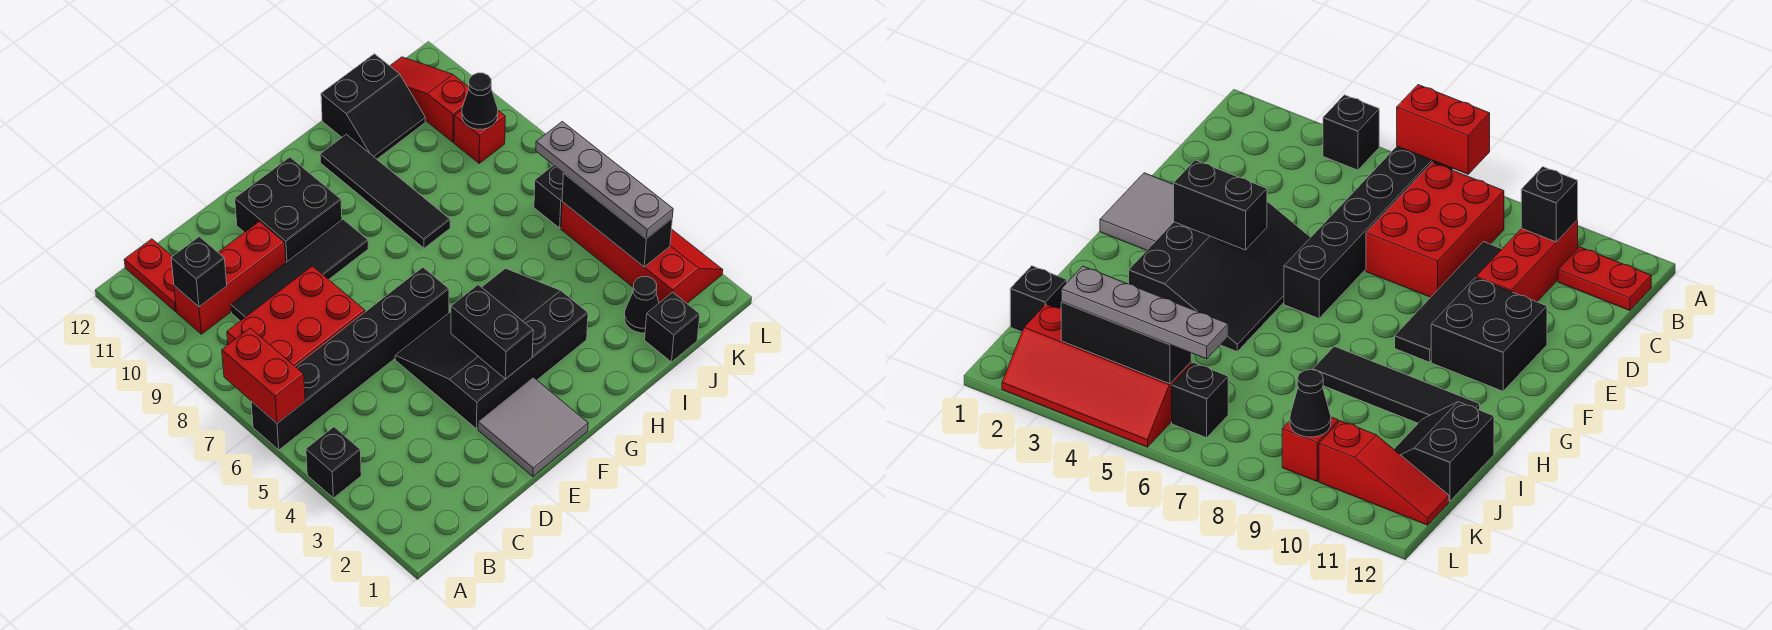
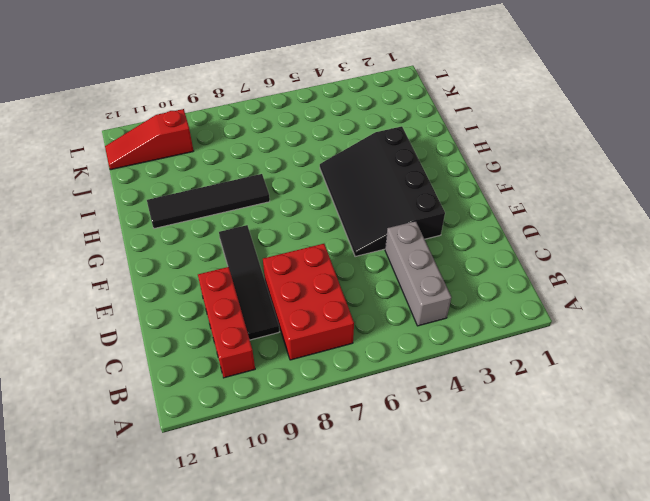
grey brick B4:D4 level 1 -> none
none -> black brick A4 level 1
none -> black brick A6:F6 level 1
none -> red plate B11:B12 level 1

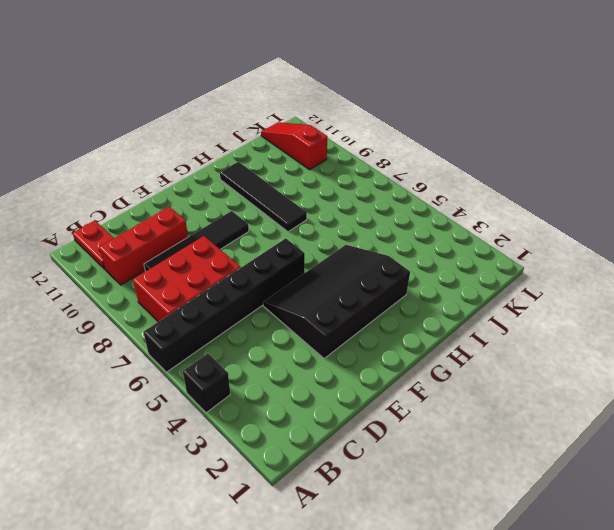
none -> grey tile E1:F2 level 1
none -> black brick E10:F11 level 1
none -> black slope I11:J12 level 1 top 12

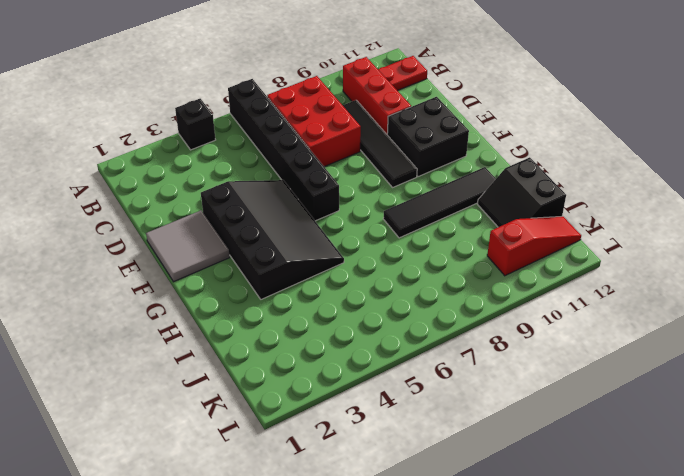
none -> black brick J1 level 1
none -> black cone J2 level 1
none -> red slope K2:L5 level 1 top K

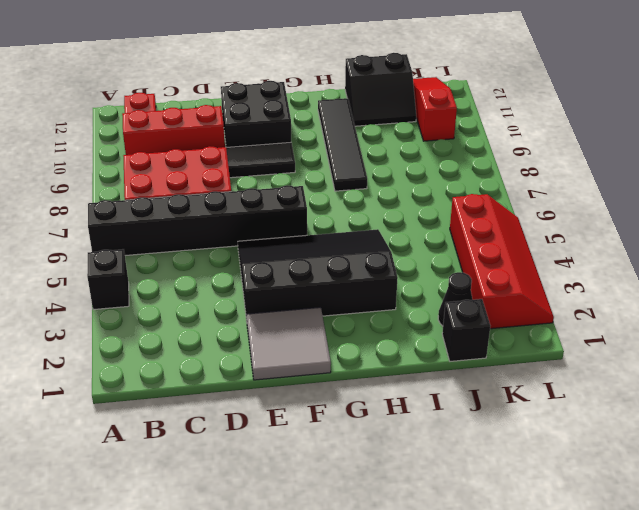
none -> black brick K6 level 1
none -> red brick K9 level 1
none -> red brick A6:A7 level 2

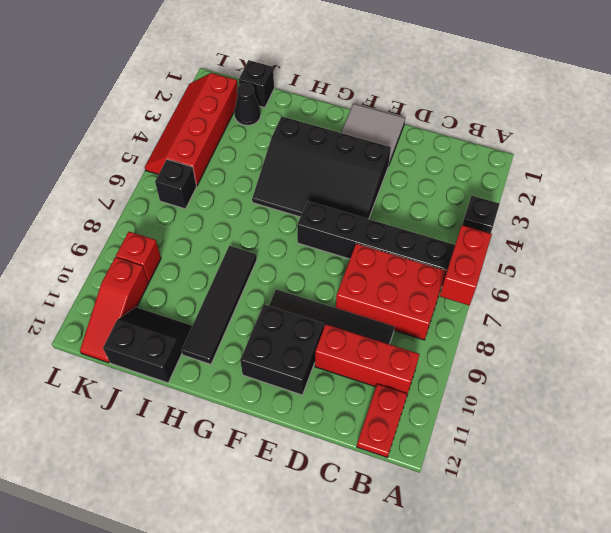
none -> black brick B10 level 2
none -> black brick F3:F4 level 2
none -> black brick K3:K5 level 2

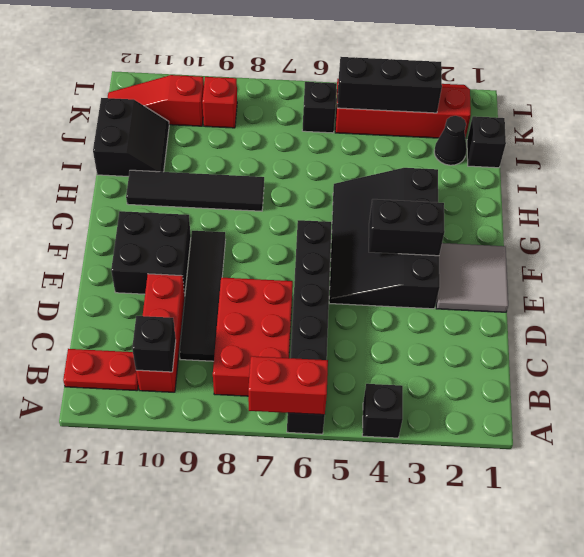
none -> black cone K9 level 2
none -> grey plate K3:K6 level 3

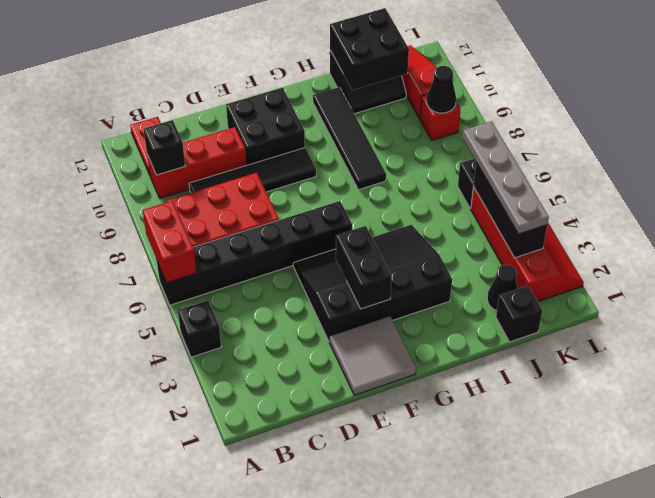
black brick I11:J12 level 2 -> none

